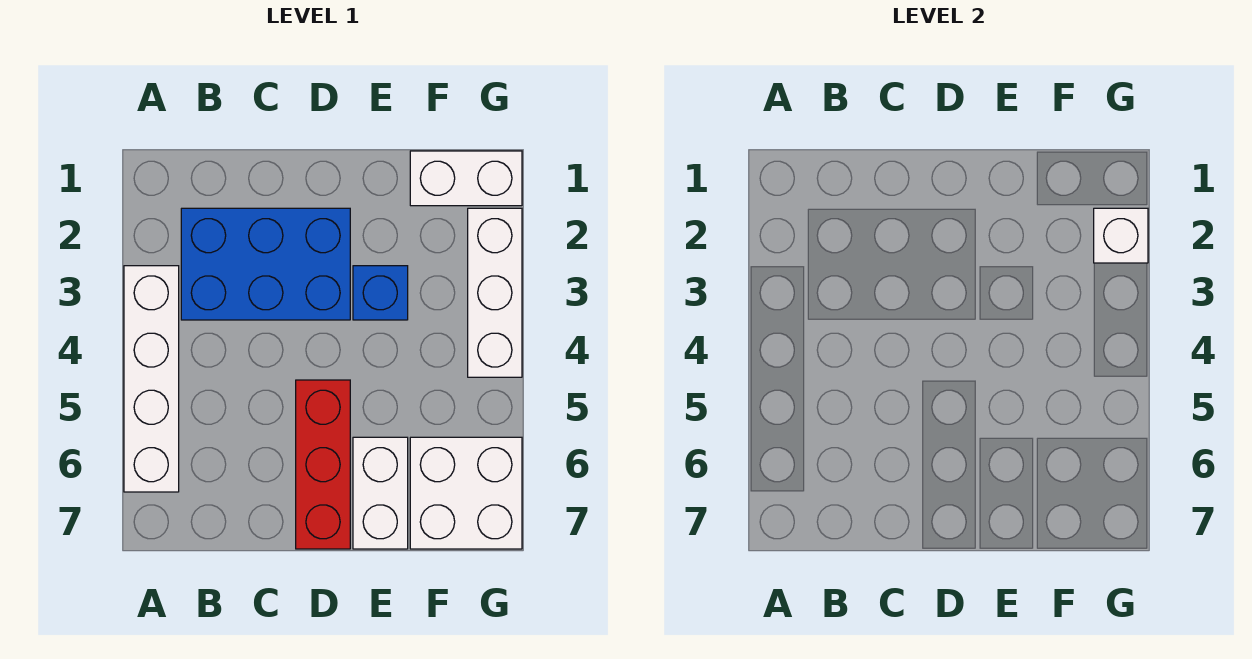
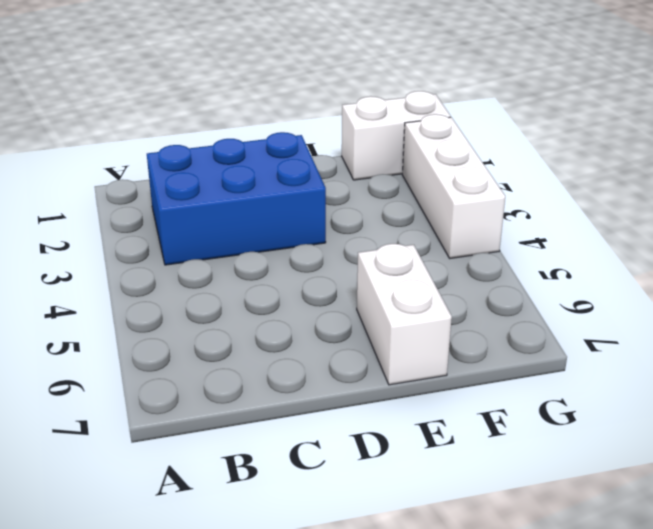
none -> white brick A3:A6 level 1
none -> red brick D5:D7 level 1

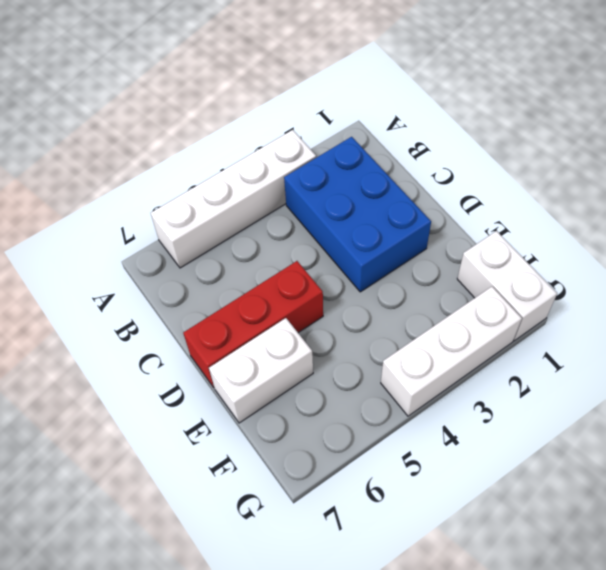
none -> blue brick E3 level 1
none -> white brick F6:G7 level 1

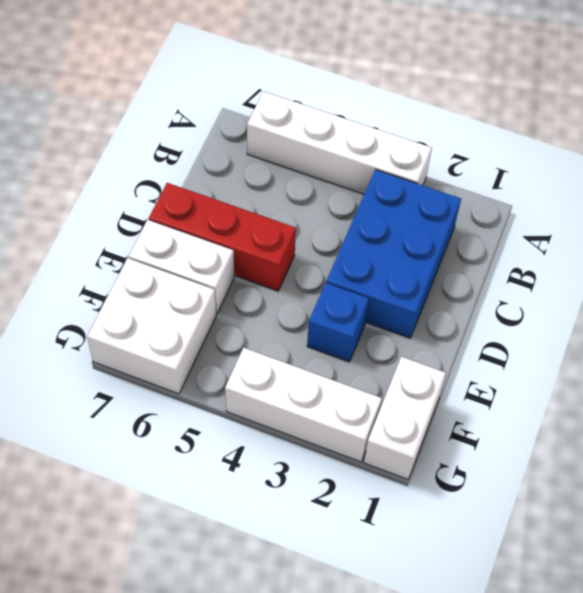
none -> white brick G2 level 2

